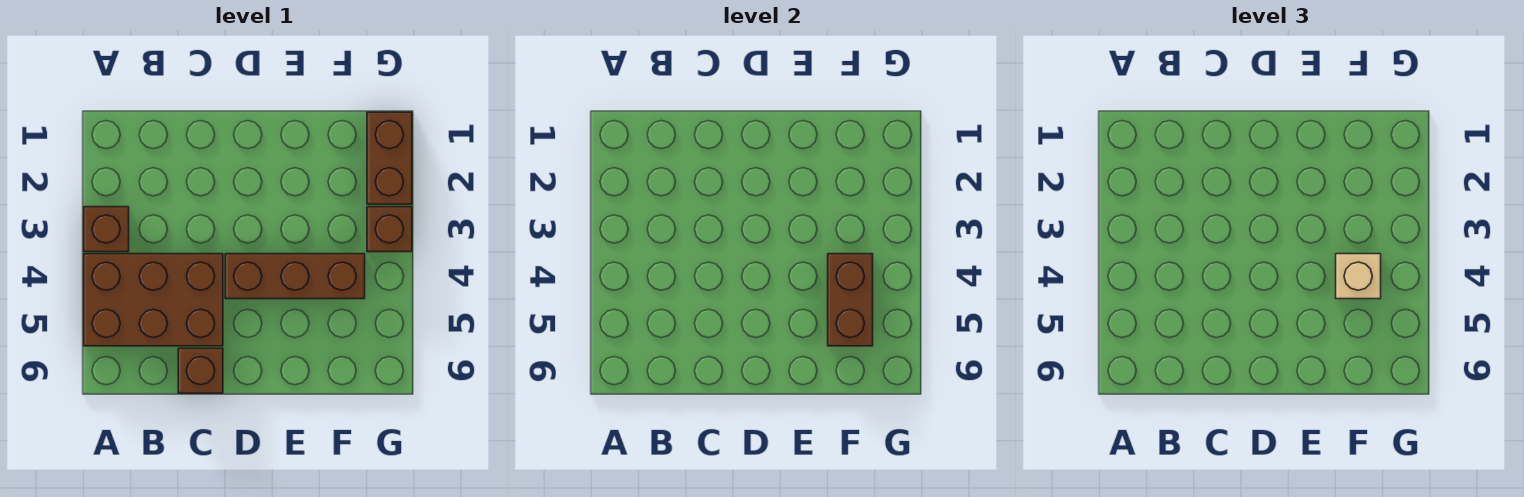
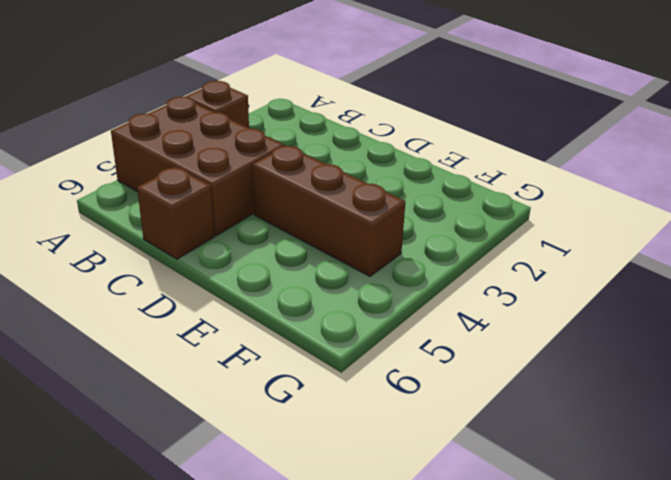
none -> brown brick G1:G2 level 1
none -> brown brick G3 level 1

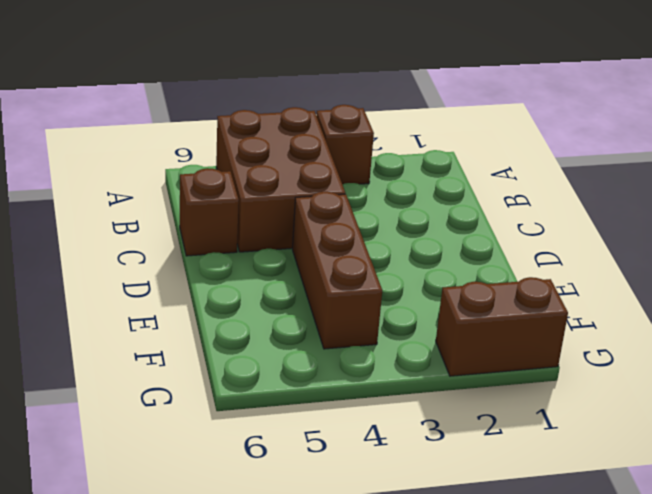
none -> brown brick G3 level 1
none -> brown brick F4:F5 level 2

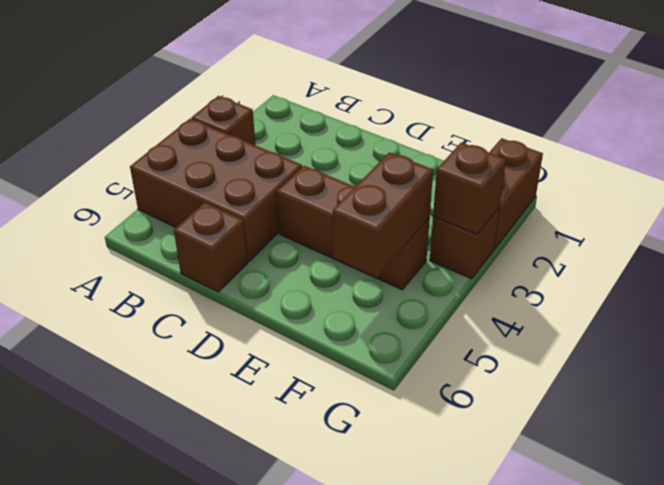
brown brick G3 level 2 -> none
none -> tan brick F4 level 3

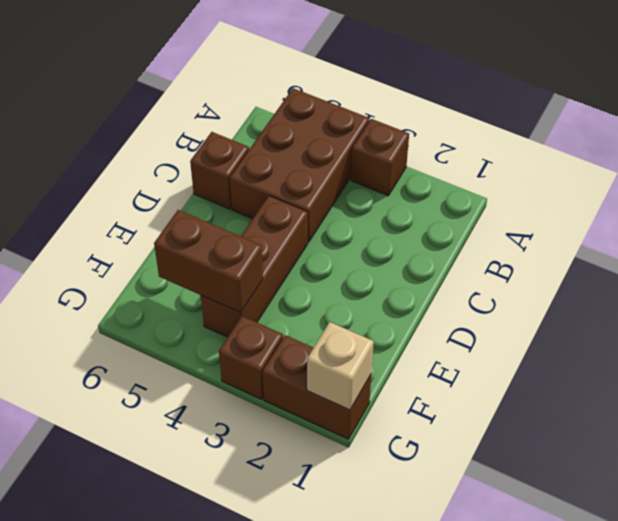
tan brick G1 level 2 -> tan brick F4 level 3

